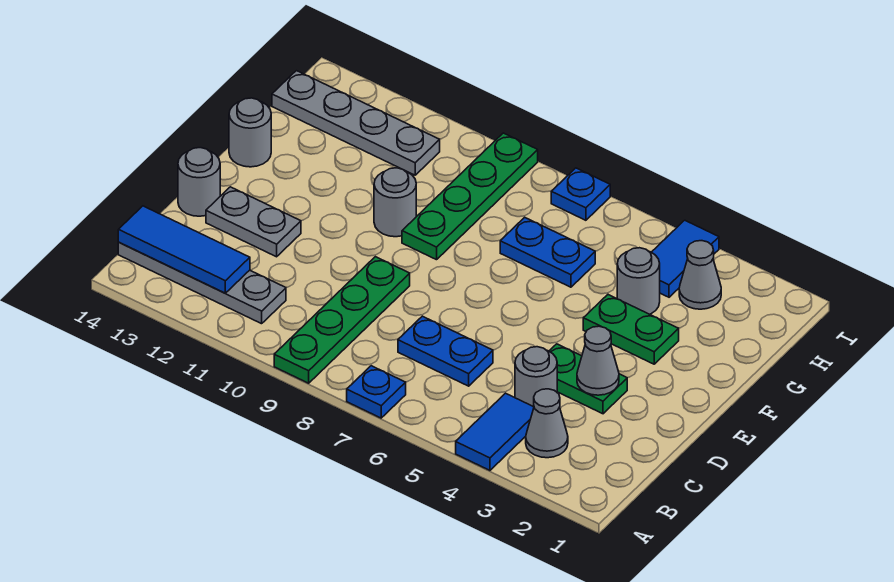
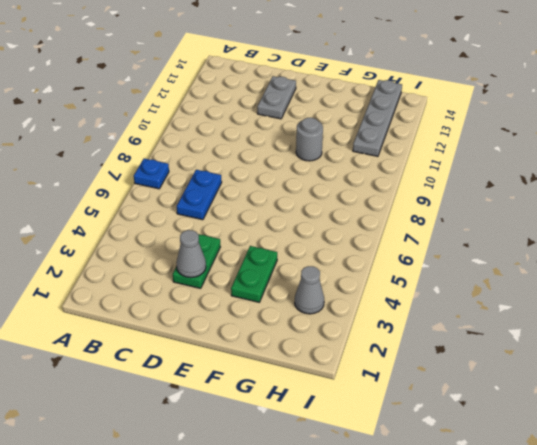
none -> blue tile A4:B4 level 1
none -> green plate A9:D9 level 1
none -> grey cone B3 level 1

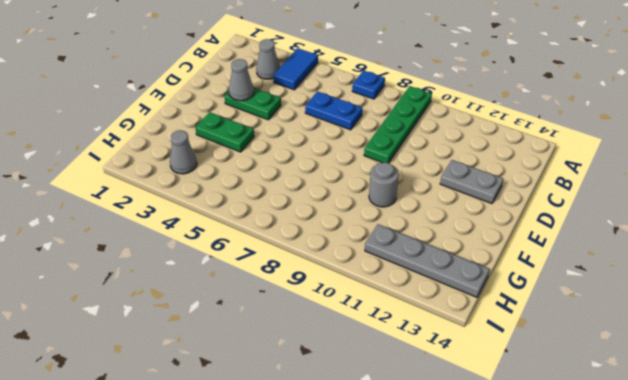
none -> grey plate B11:B14 level 1
none -> grey round brick C4 level 1
none -> grey round brick D14 level 1

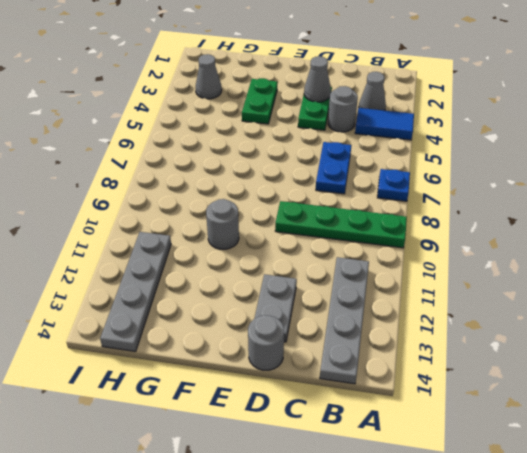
none -> green plate F9:I9 level 1
none -> grey round brick F14 level 1
none -> grey round brick G4 level 1

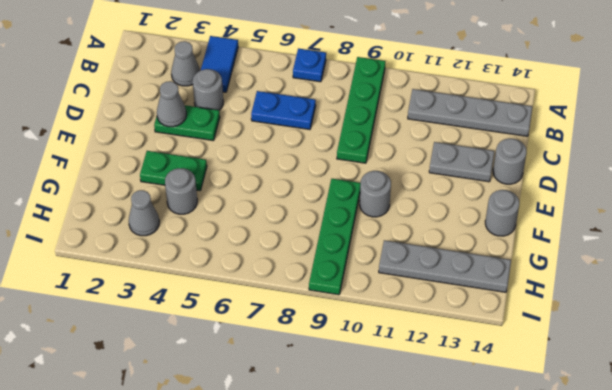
none -> blue plate G6:G7 level 1
none -> blue tile H4:I4 level 1
none -> blue plate I7 level 1

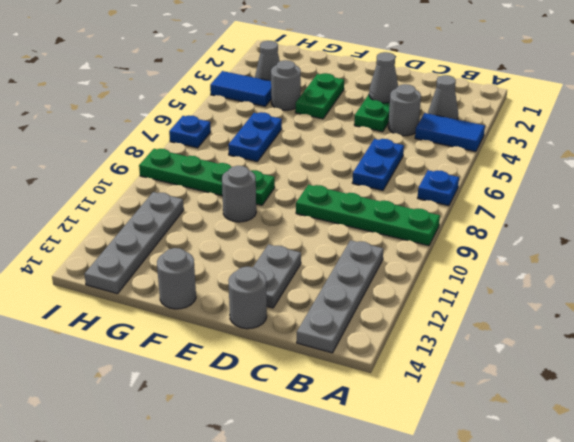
none -> blue tile B12:B14 level 2

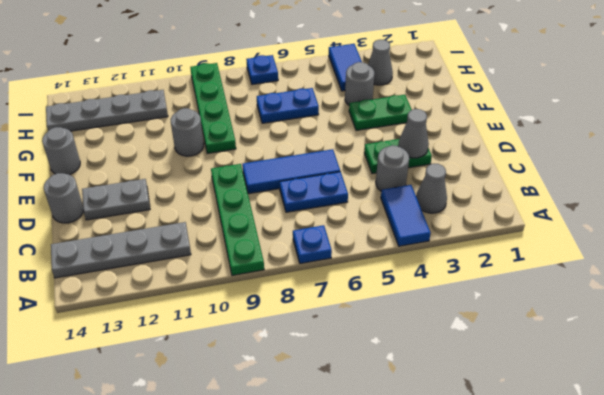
blue tile D6:D8 level 1 -> blue tile B12:B14 level 2

